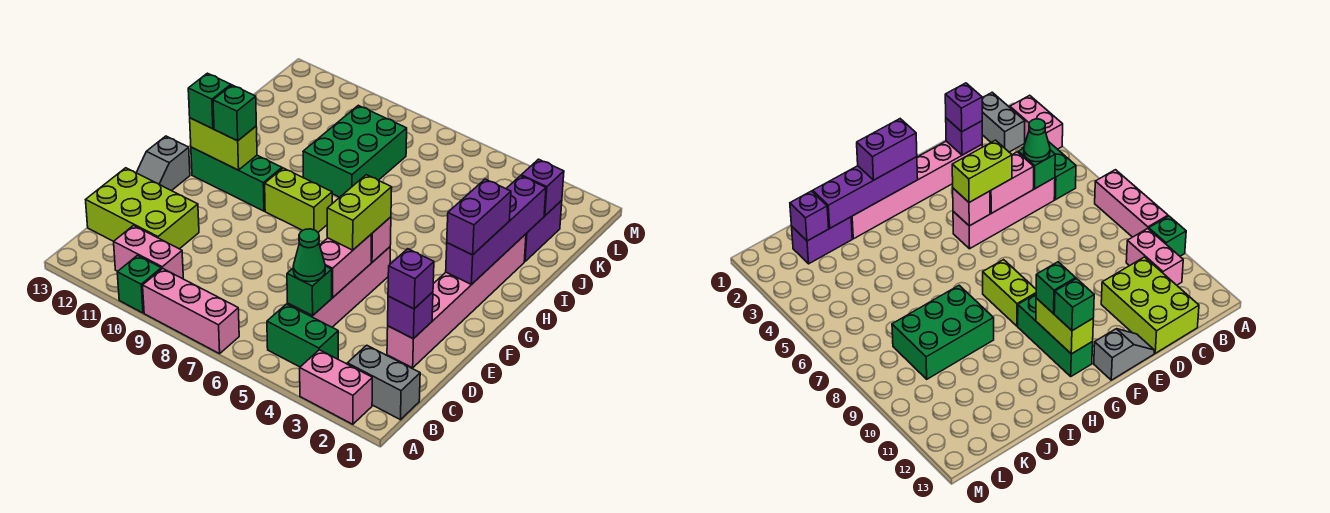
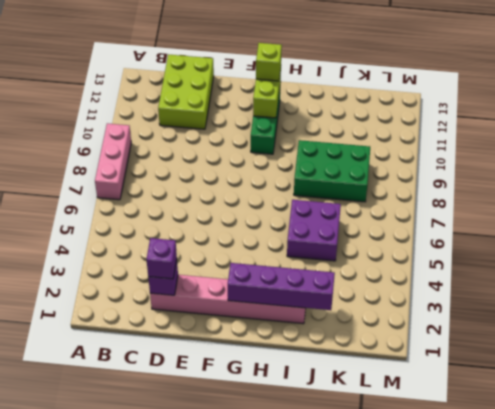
lime brick G12 level 3 -> green brick G12 level 3
purple brick I5:J6 level 1 -> none
none -> pink brick A2:A3 level 1
none -> green brick A10 level 1
none -> grey brick B1:B2 level 1

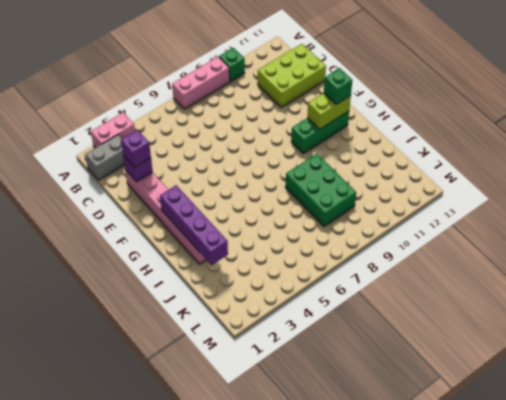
none -> green brick B4:B5 level 1
none -> pink brick B10:B11 level 1
none -> pink brick C5:F5 level 1

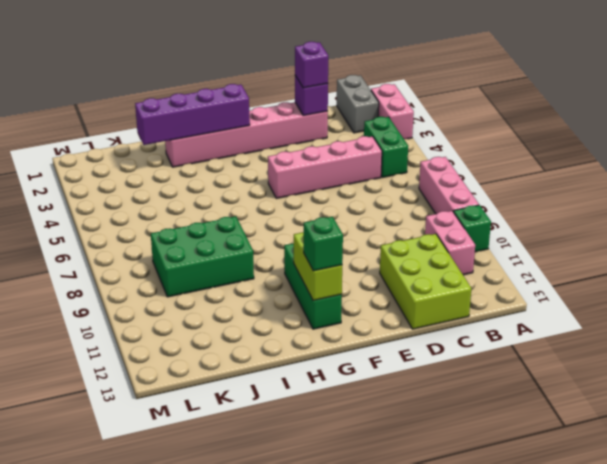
none -> grey slope E13:F13 level 1 top F
none -> lime brick G8:G9 level 1
none -> purple brick J2:K2 level 1

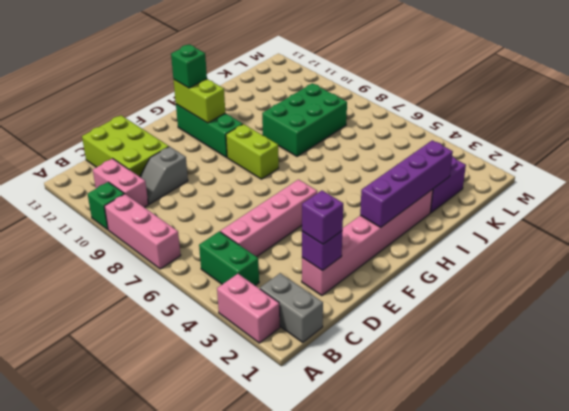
grey slope C10:D10 level 1 top D -> grey slope E13:F13 level 1 top F
none -> green brick C5 level 2
none -> pink brick D5:E5 level 2
none -> pink brick F5 level 2

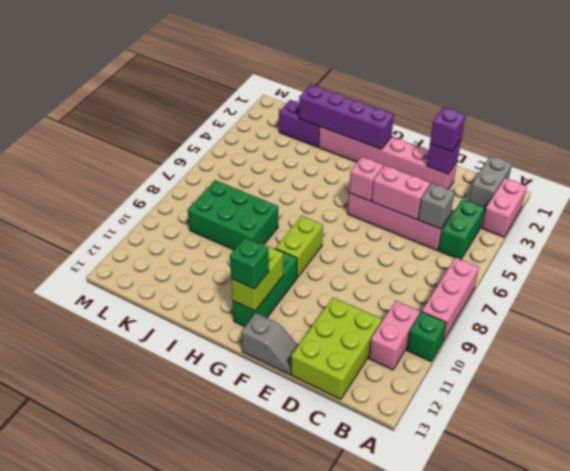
grey brick C5 level 2 -> green brick C5 level 2
none -> purple brick K2 level 2
none -> green cone C5 level 3
none -> lime brick E5:F5 level 3

